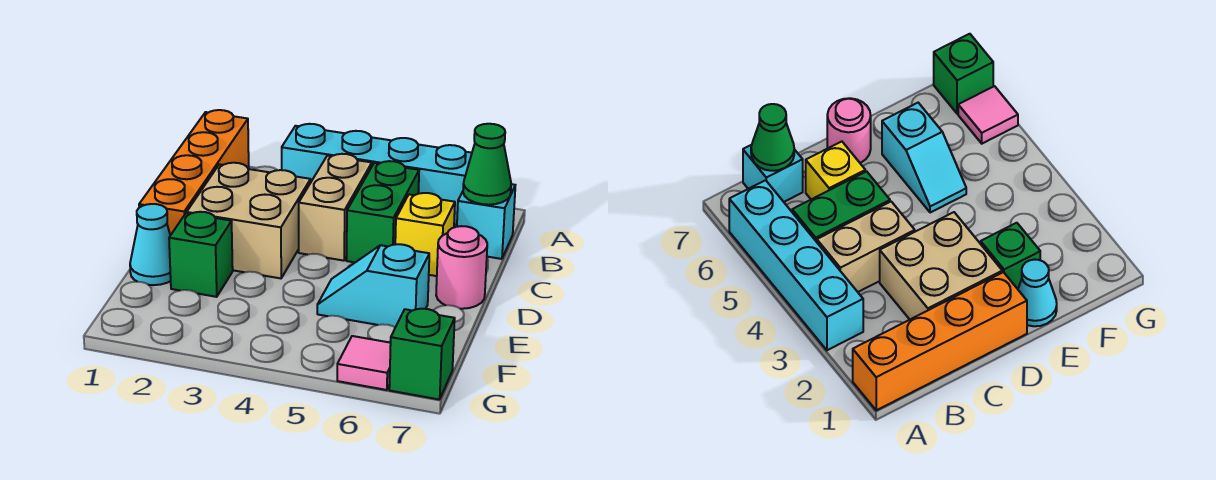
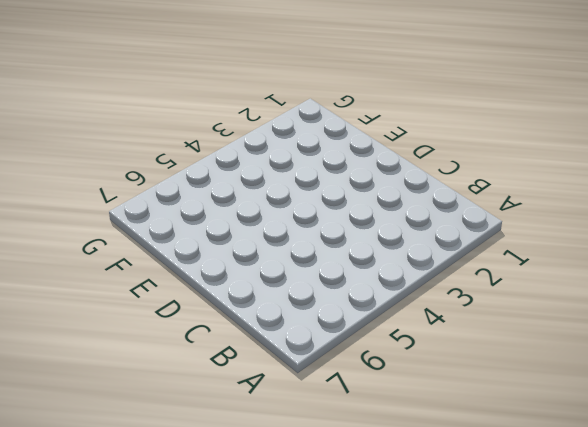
none -> orange brick A1:D1 level 1
none -> cyan brick A3:A6 level 1
none -> tan brick B4:C4 level 1

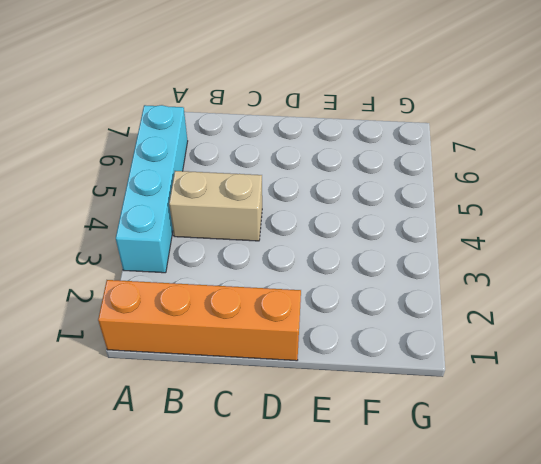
none -> green brick B5:C5 level 1
none -> cyan brick B7 level 1
none -> tan brick C2:D3 level 1

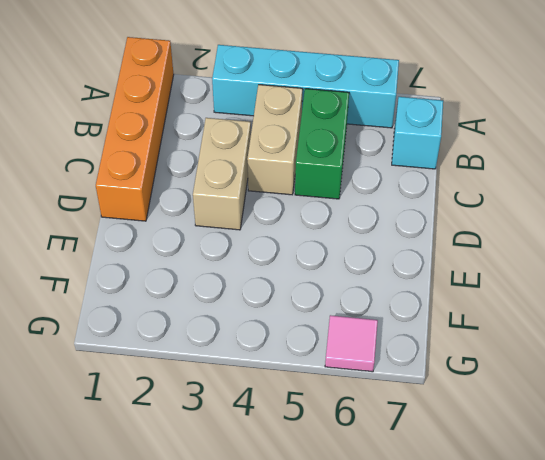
tan brick C3:D3 level 1 -> tan brick C2:D3 level 1
none -> yellow brick C6 level 1
none -> pink round brick D7 level 1
none -> cyan cone E1 level 1

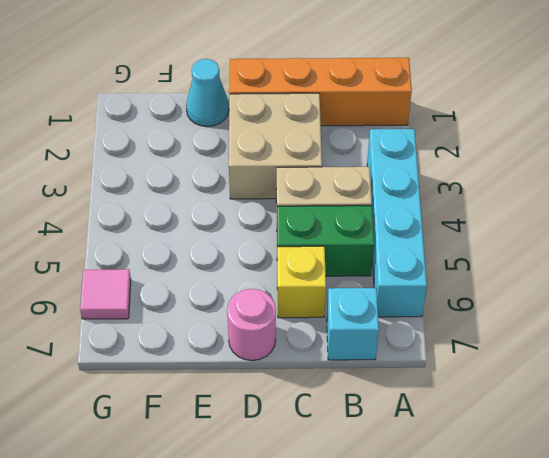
none -> green brick E2 level 1
none -> cyan slope E5:E6 level 1 top 6
none -> green brick G7 level 1

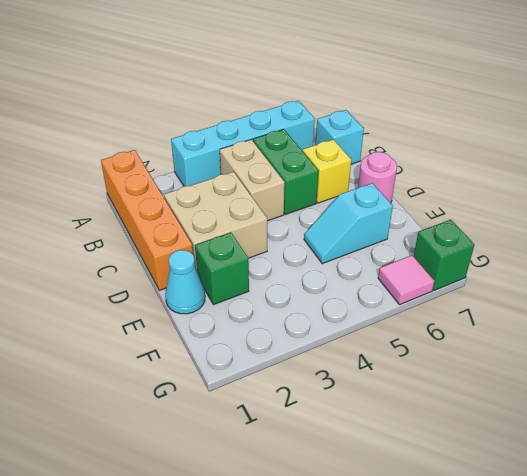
none -> green cone B7 level 2

